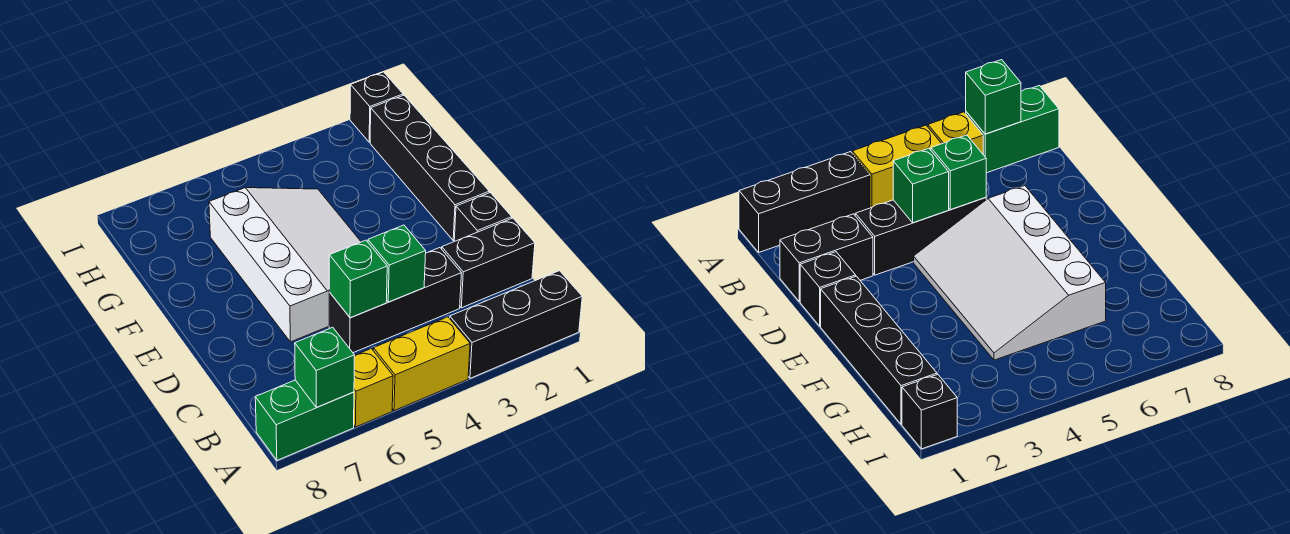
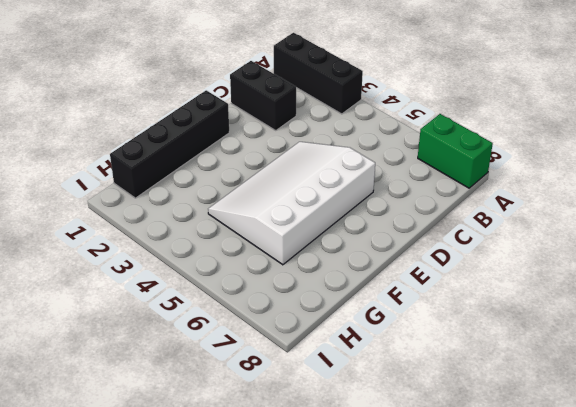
none -> yellow brick A4:A5 level 1
none -> yellow brick A6 level 1
none -> black brick C3:C5 level 1

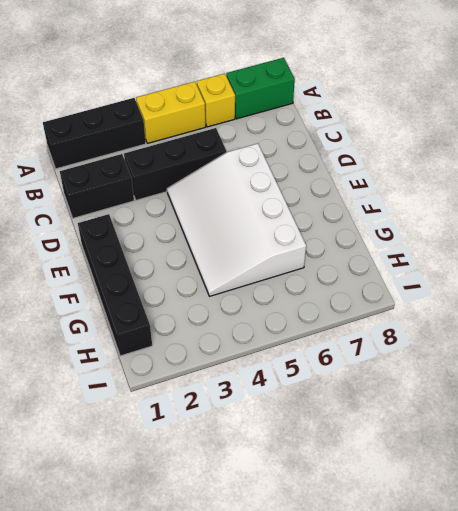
none -> black brick D1 level 1
none -> black brick I1 level 1
none -> green brick A7 level 2

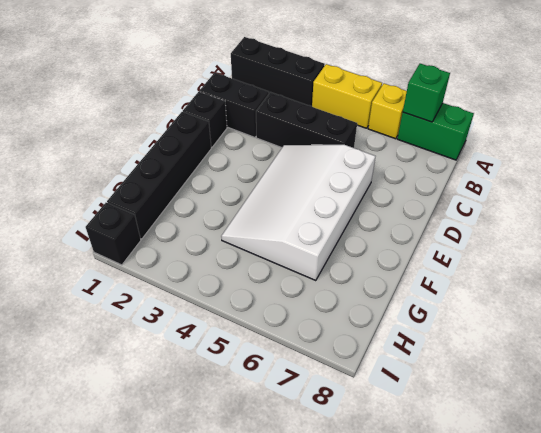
none -> green brick C4 level 2
none -> green brick C5 level 2

